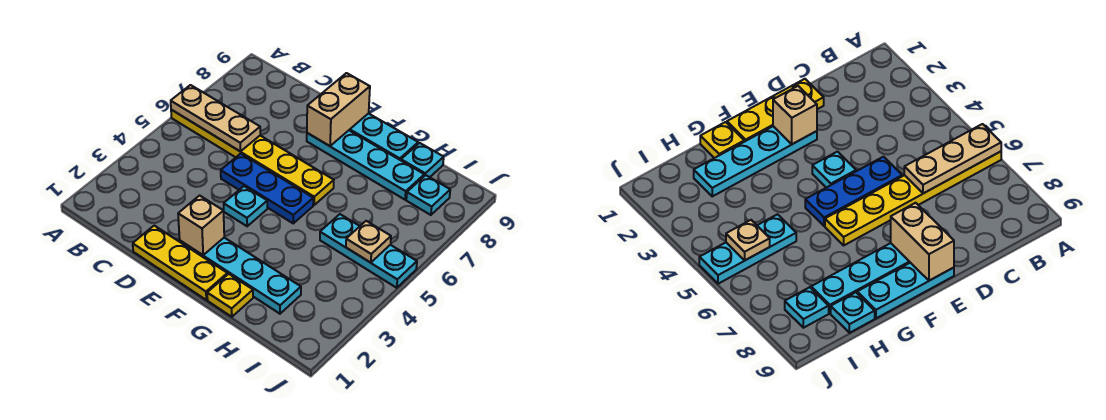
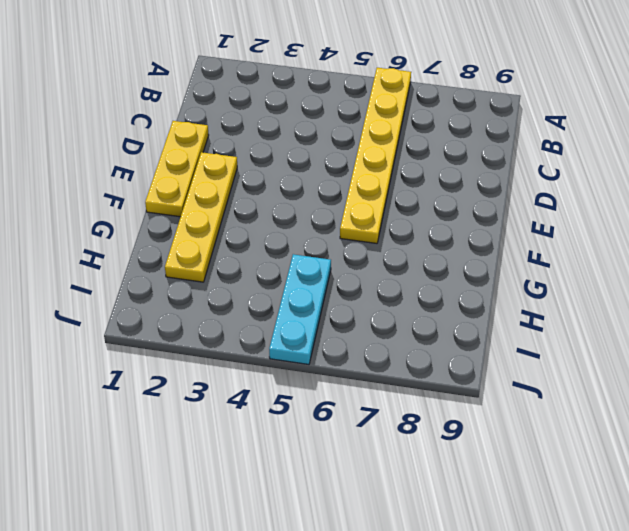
yellow plate E2:H2 level 1 -> cyan plate E2:H2 level 1
none -> blue plate D5:F5 level 1
none -> cyan plate E4 level 1
none -> cyan plate E8:H8 level 1

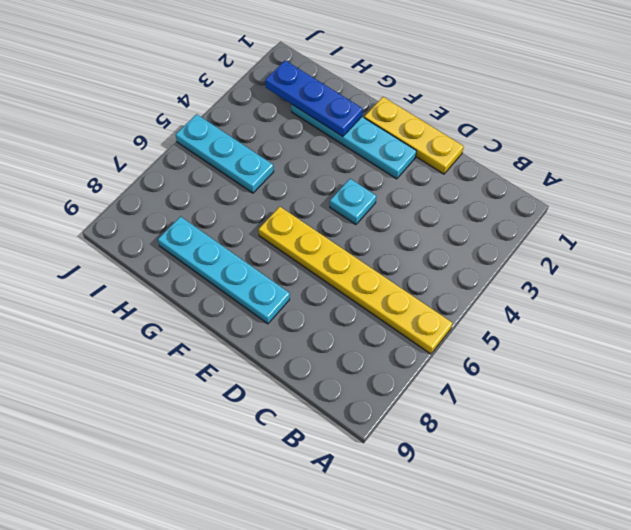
blue plate G2:I2 level 2 -> blue plate D5:F5 level 1
none -> cyan plate E9:G9 level 1
none -> yellow plate G1 level 1
none -> cyan plate H9 level 1

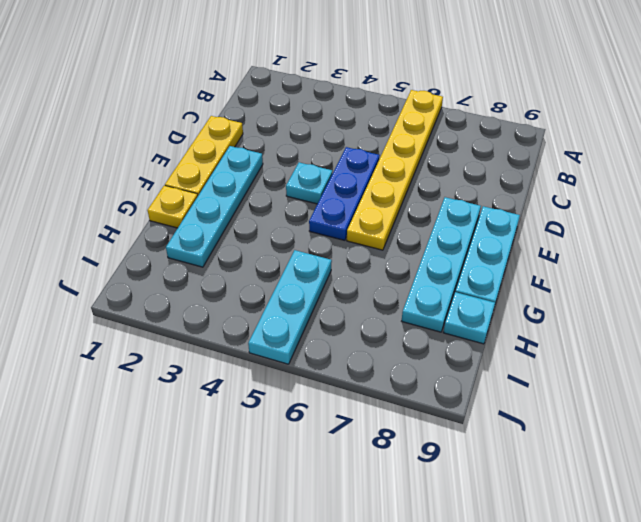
none -> cyan plate I8 level 1
none -> tan plate A6:C6 level 2
none -> tan brick E2 level 2

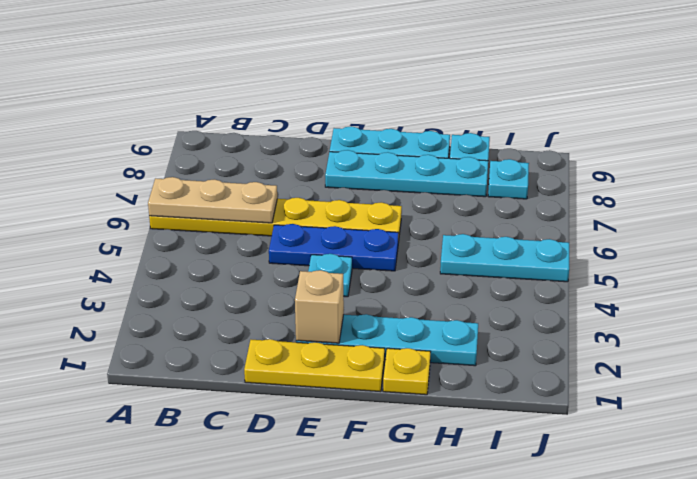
none -> tan brick E8:E9 level 2
none -> tan plate I5 level 2

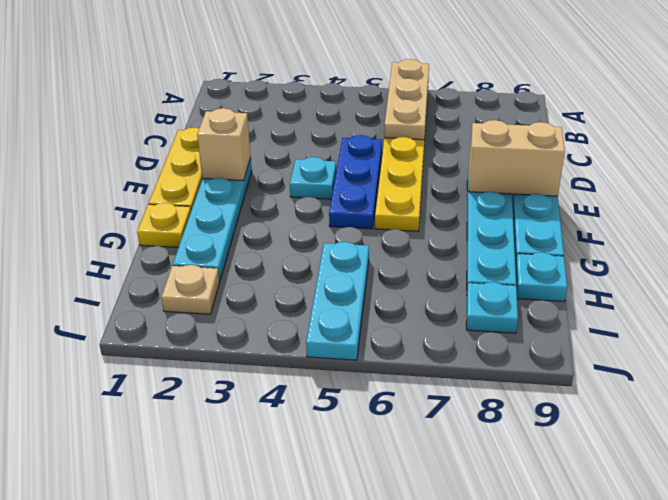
tan plate I2 level 1 -> tan plate I5 level 2

